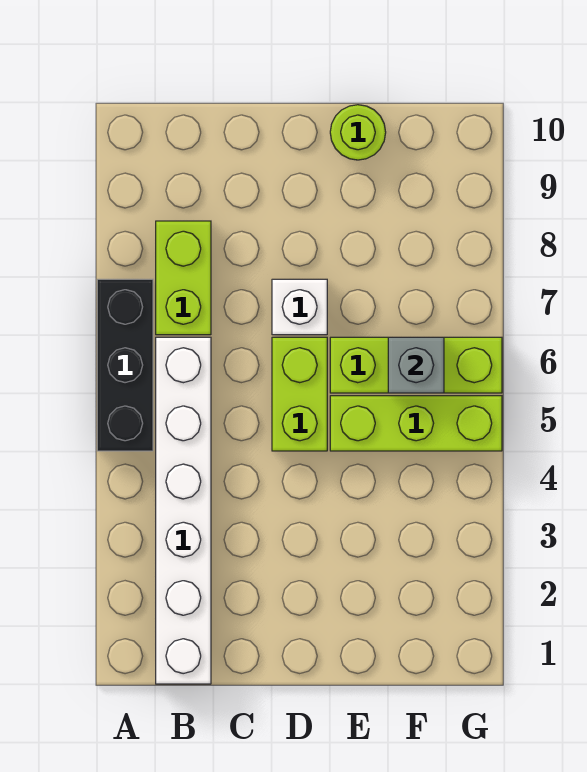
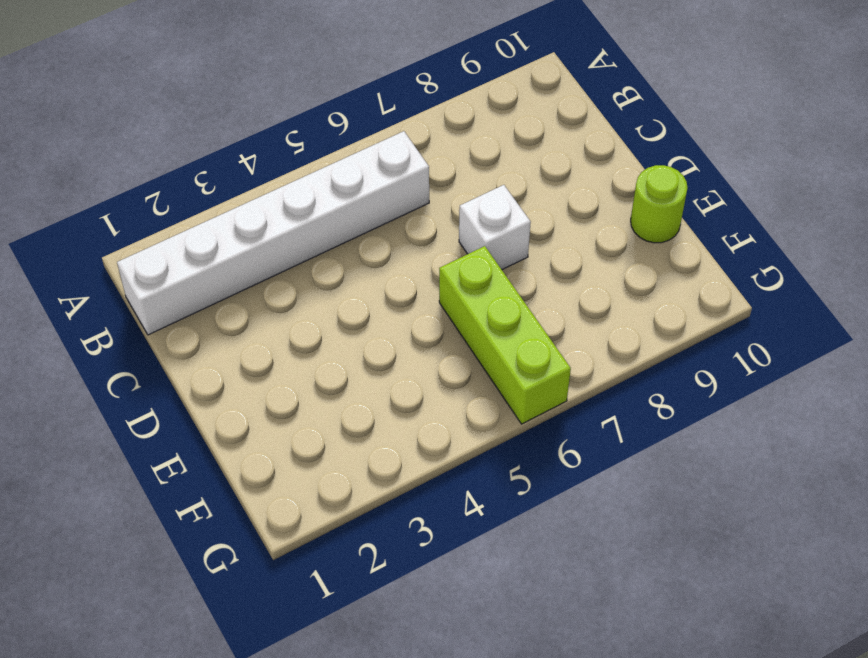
none -> black brick A5:A7 level 1
none -> lime brick B7:B8 level 1

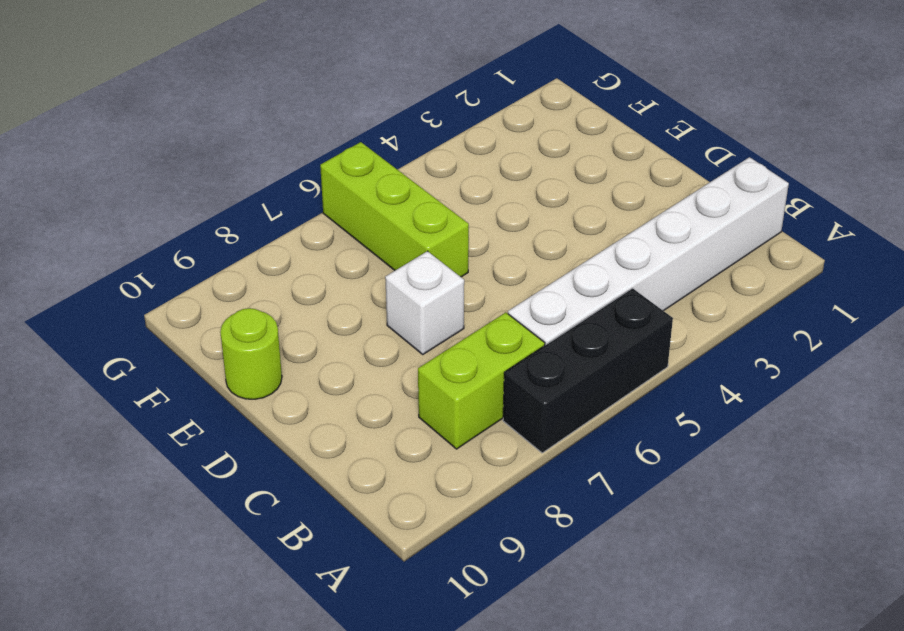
none -> lime brick D5:D6 level 1
none -> lime brick E5:G5 level 1

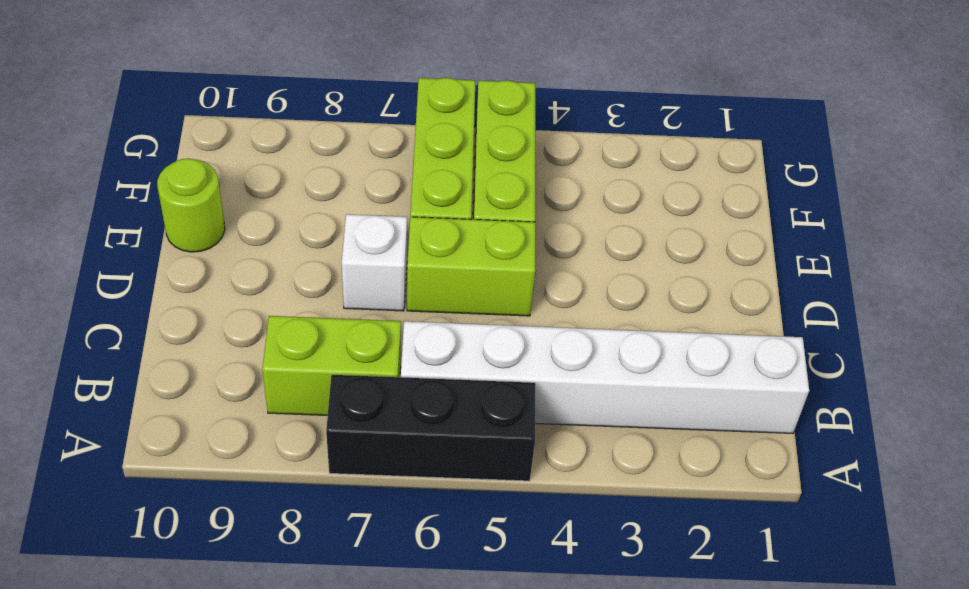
none -> grey brick F6 level 2

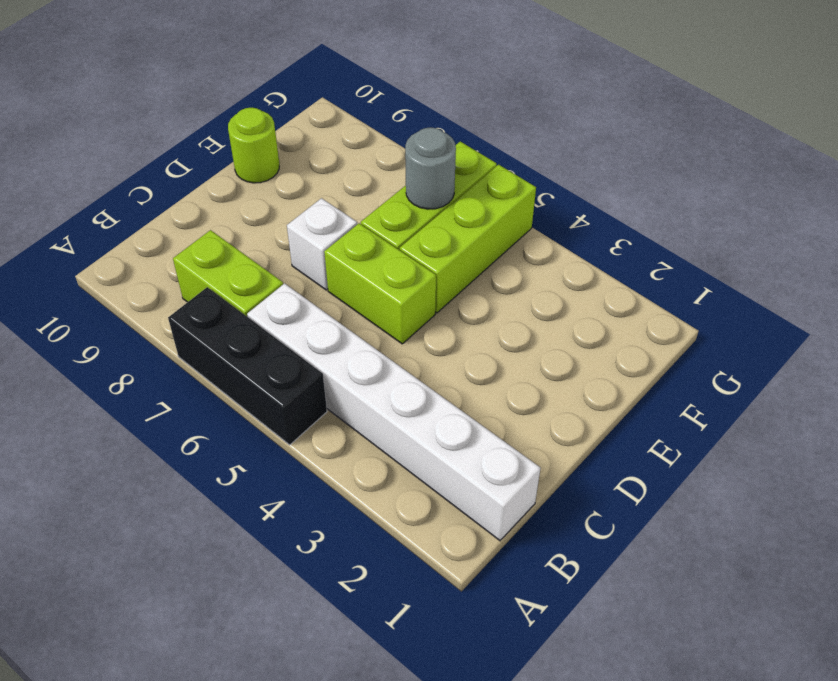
grey round brick F6 level 2 -> grey brick F6 level 2

